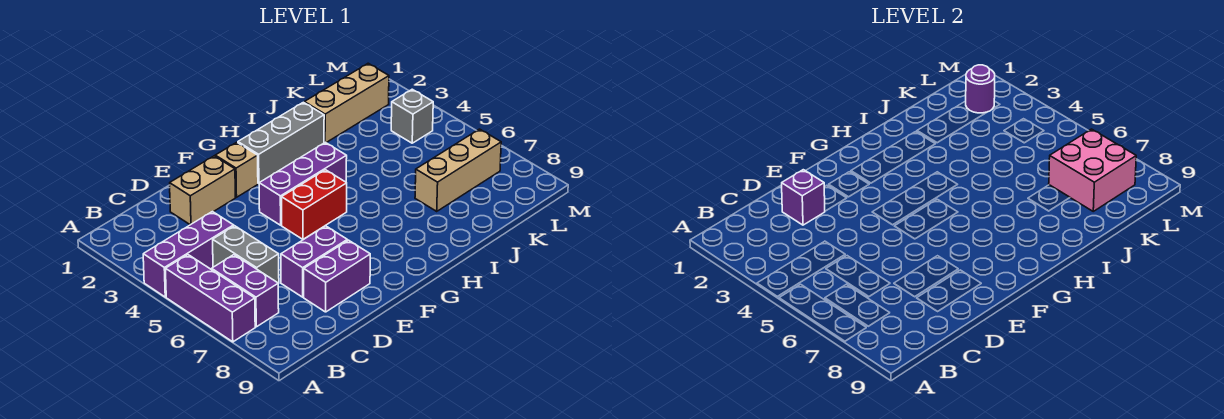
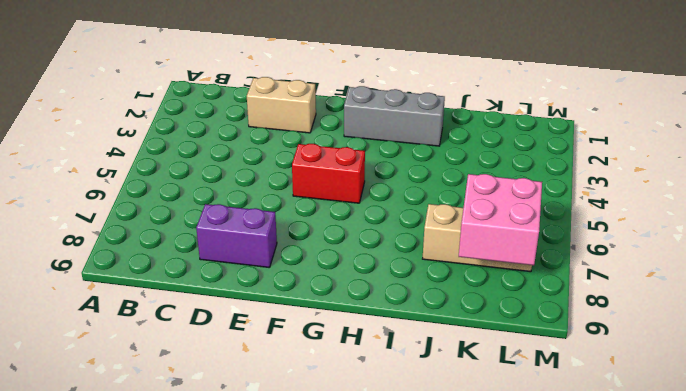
none -> purple brick A4:C4 level 1
none -> purple brick A5:A7 level 1
none -> purple brick B6:B7 level 1

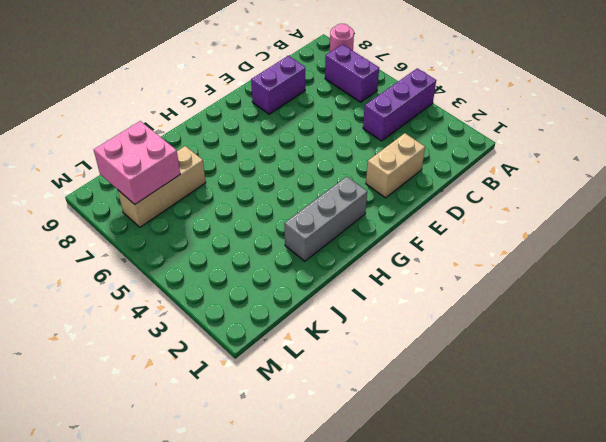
pink round brick A8 level 1 -> none
none -> purple brick A5:A7 level 1
none -> grey brick C5:C6 level 1
none -> purple brick D7:E7 level 1

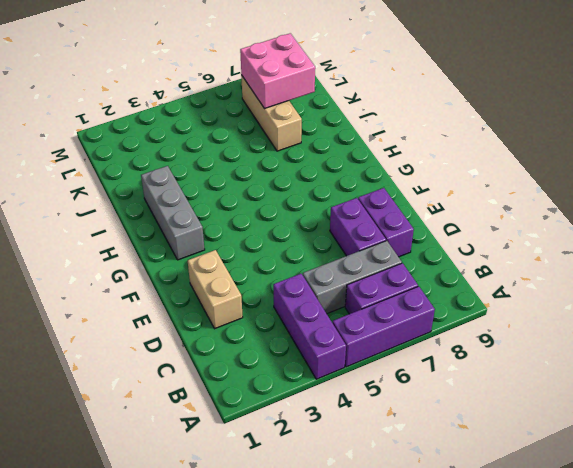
grey brick C5:C7 level 1 -> grey brick C5:C6 level 1
none -> tan brick F2 level 1
none -> purple brick F4:H4 level 1
none -> red brick F5:G5 level 1

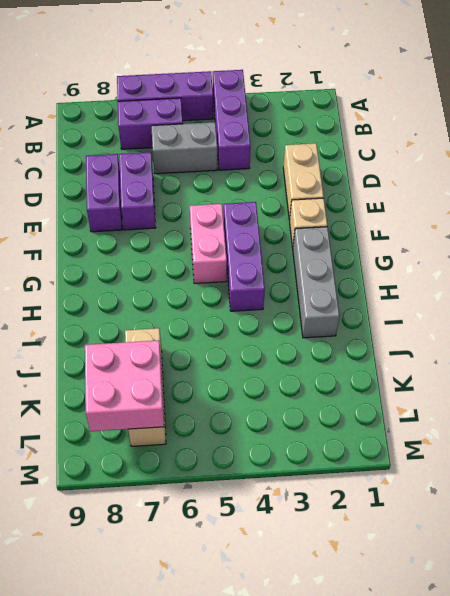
pink brick F5:G5 level 1 -> red brick F5:G5 level 1
none -> tan brick J2:L2 level 1
none -> grey brick L4 level 1
none -> purple brick D2 level 2

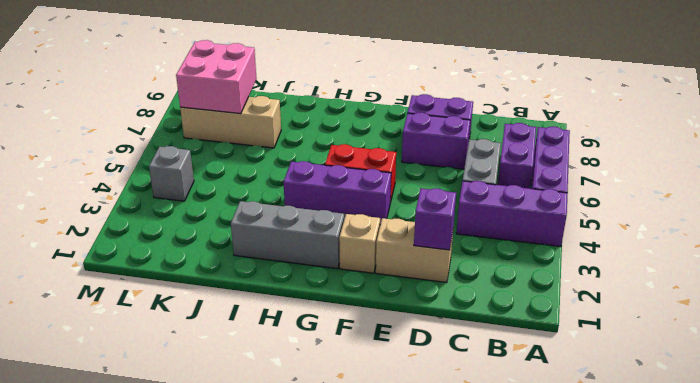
none -> tan brick J2:L2 level 1
none -> purple round brick L2 level 2

